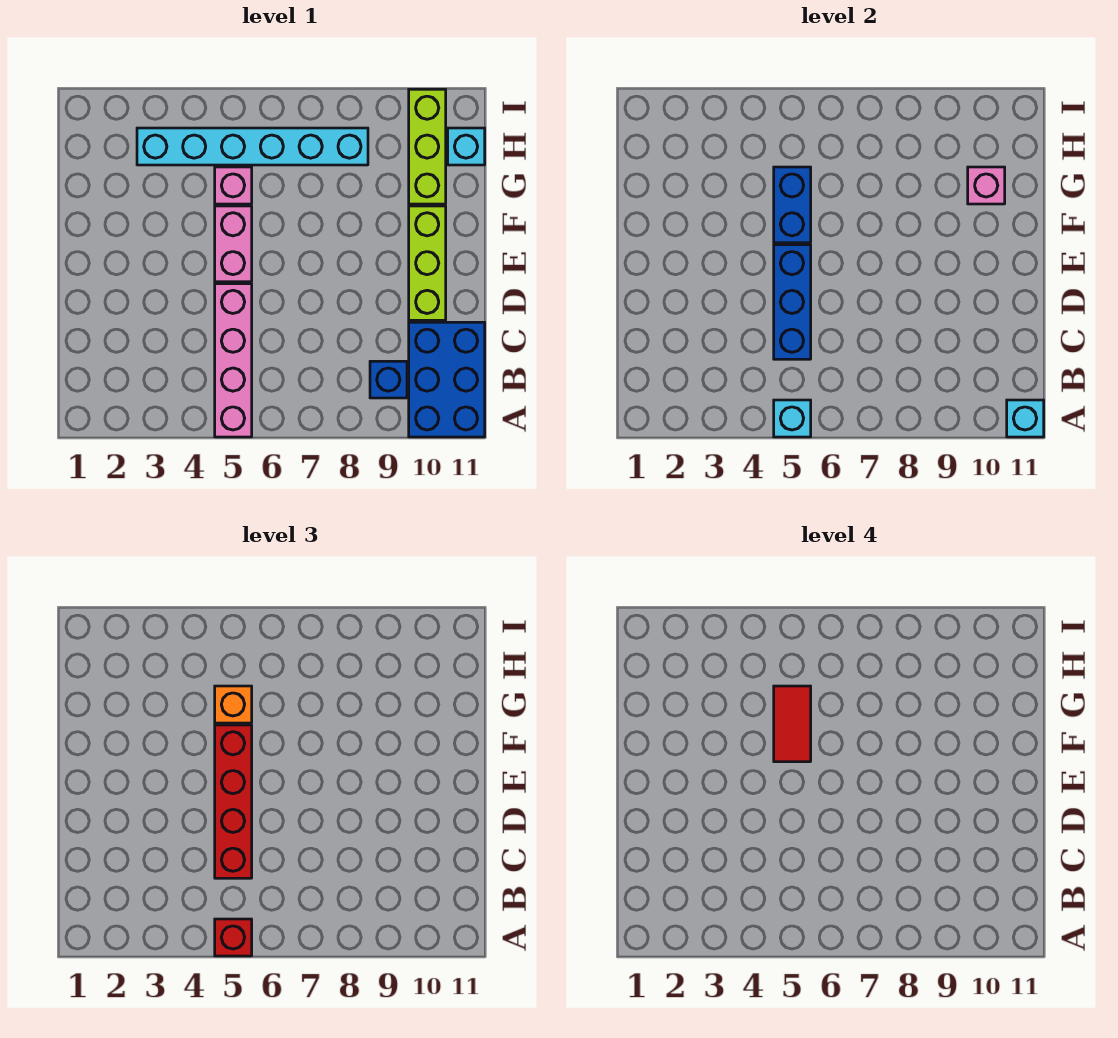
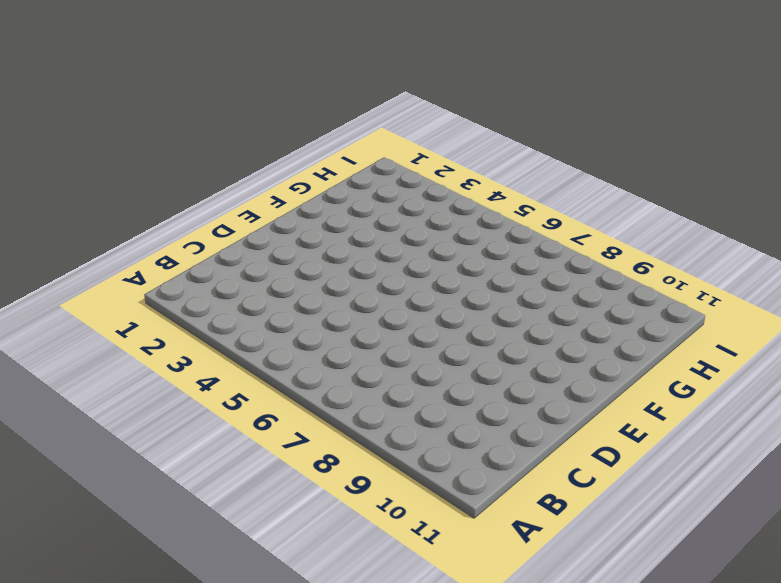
none -> pink brick A5:D5 level 1
none -> blue brick A10:C11 level 1
none -> blue brick B9 level 1

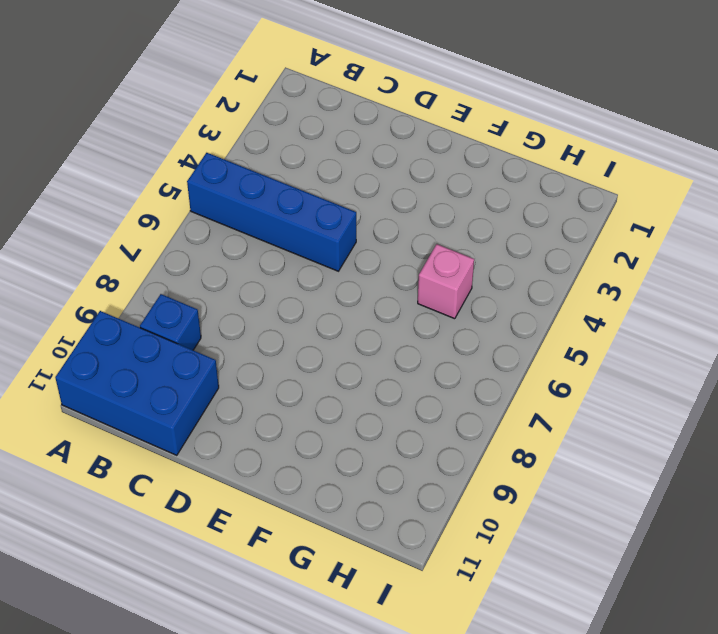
blue brick A5:D5 level 1 -> pink brick A5:D5 level 1
none -> lime brick D10:F10 level 1
none -> pink brick E5:F5 level 1
none -> lime brick G10:I10 level 1

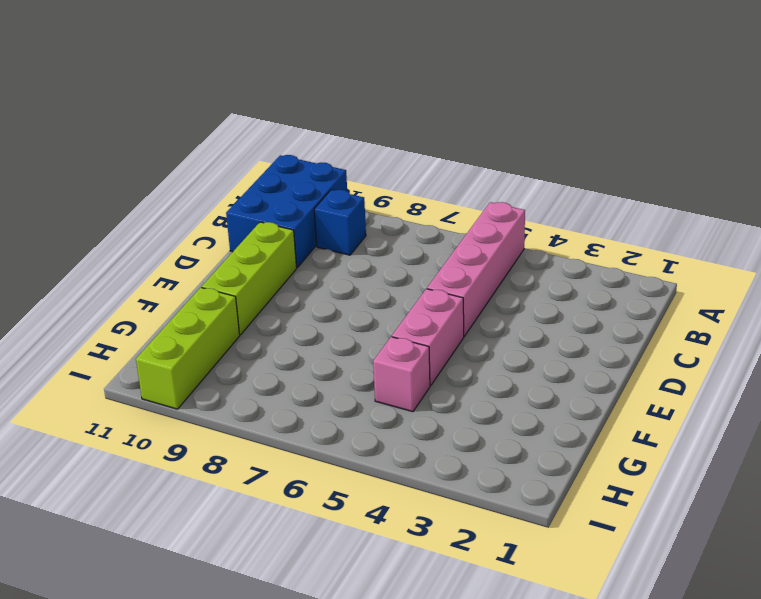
none -> cyan brick H3:H8 level 1
none -> cyan brick H11 level 1
none -> cyan brick A5 level 2

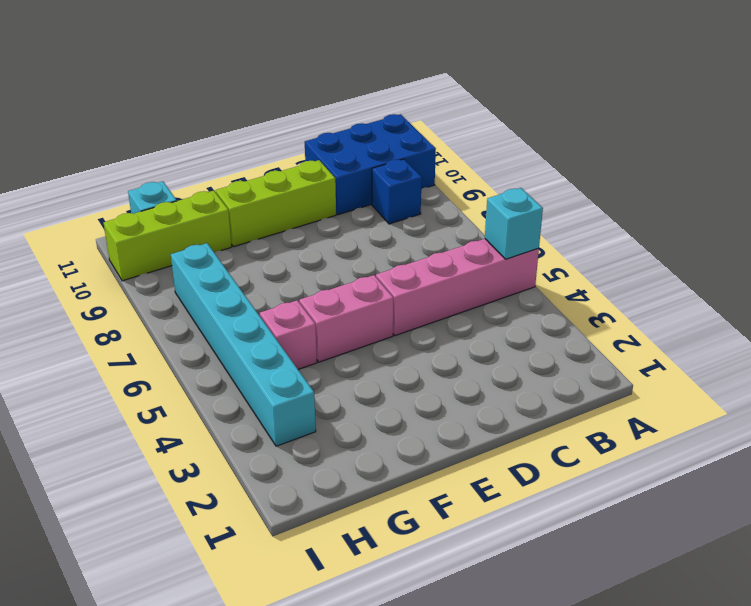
none -> cyan brick A11 level 2
none -> blue brick C5:E5 level 2
none -> blue brick F5:G5 level 2

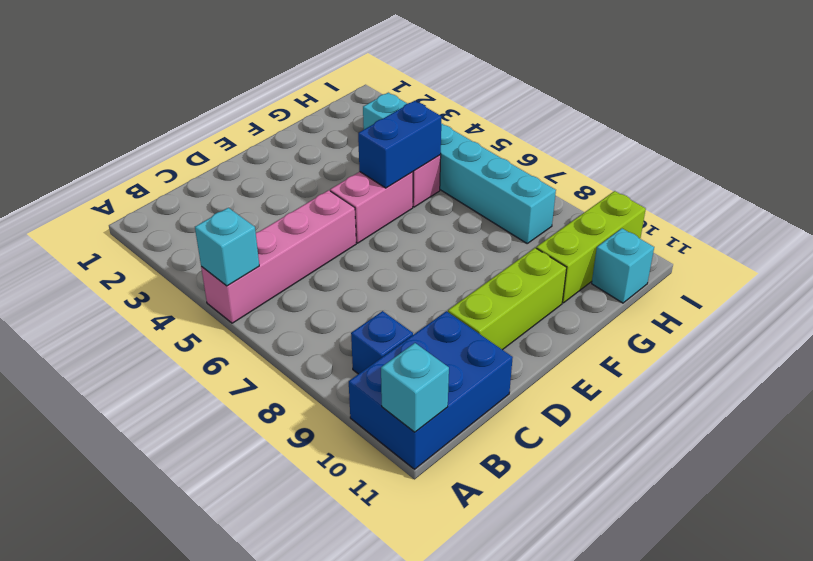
none -> blue brick C5:E5 level 2
none -> pink brick G10 level 2
none -> red brick A5 level 3

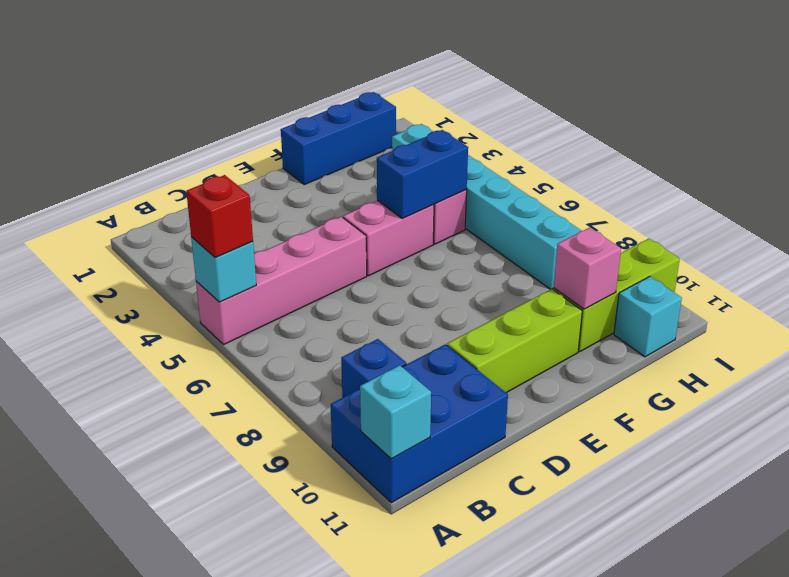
blue brick F1:H1 level 1 -> blue brick C5:E5 level 2
none -> red brick C5:F5 level 3
none -> orange brick G5 level 3
none -> red tile F5:G5 level 4

